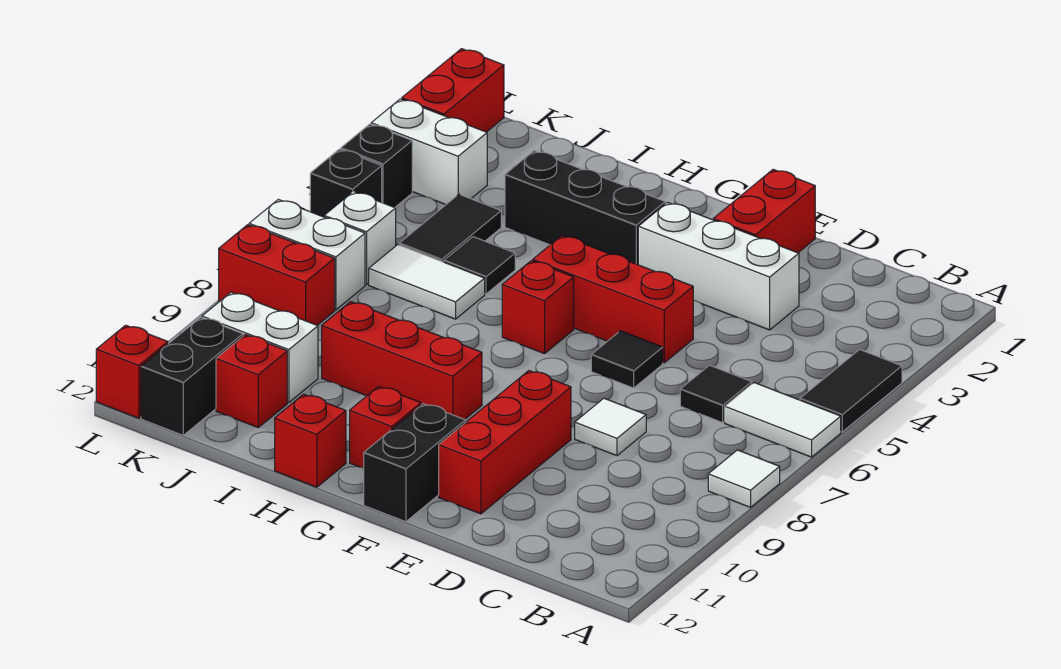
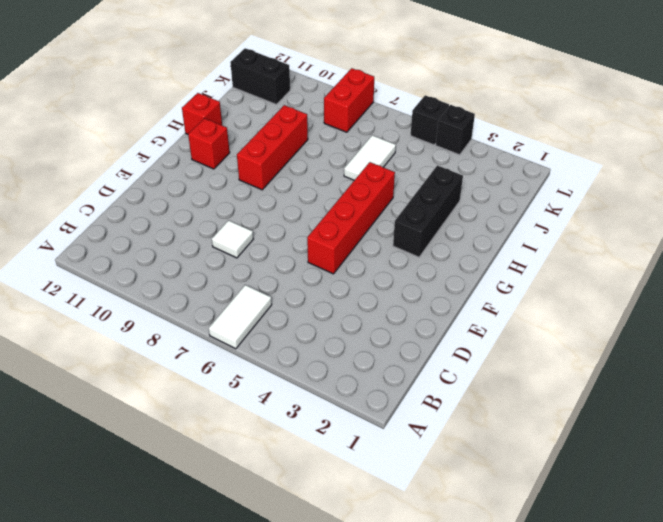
red brick E5:H5 level 1 -> red brick E5:G5 level 1
none -> black tile A4:A5 level 1
none -> white tile A8 level 1
none -> black tile C6 level 1
none -> white brick D3:F3 level 1

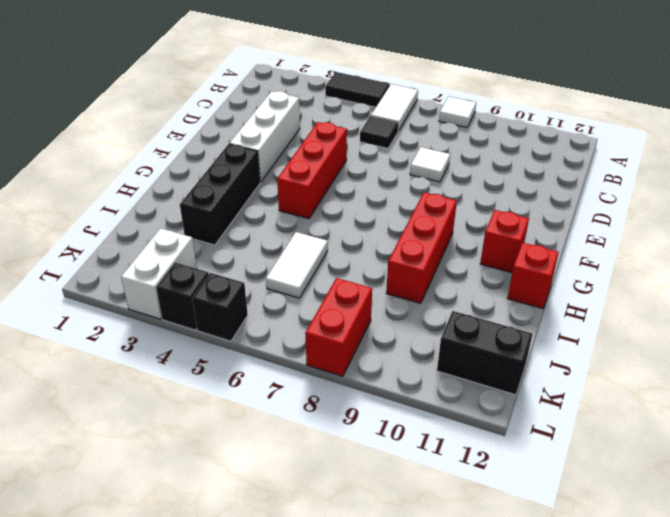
none -> red brick E1:E2 level 1
none -> black tile E6 level 1
none -> red brick E9:E11 level 1
none -> black brick F11:F12 level 1

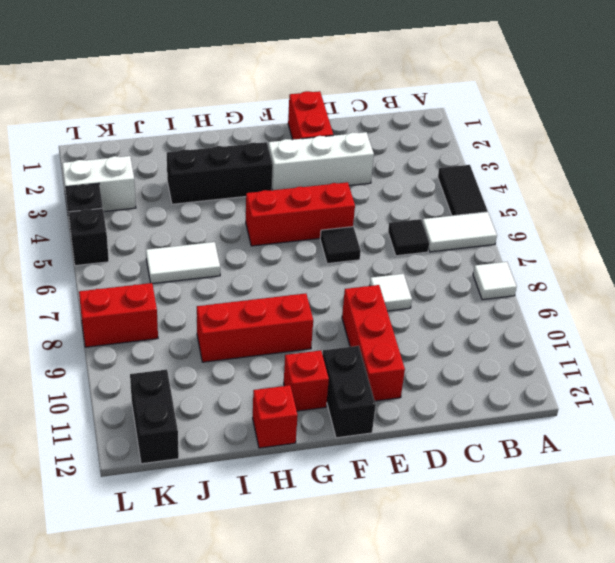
none -> red brick G6 level 1
none -> black tile I5 level 1
none -> black tile J4:J5 level 1
none -> white brick J10:K10 level 1

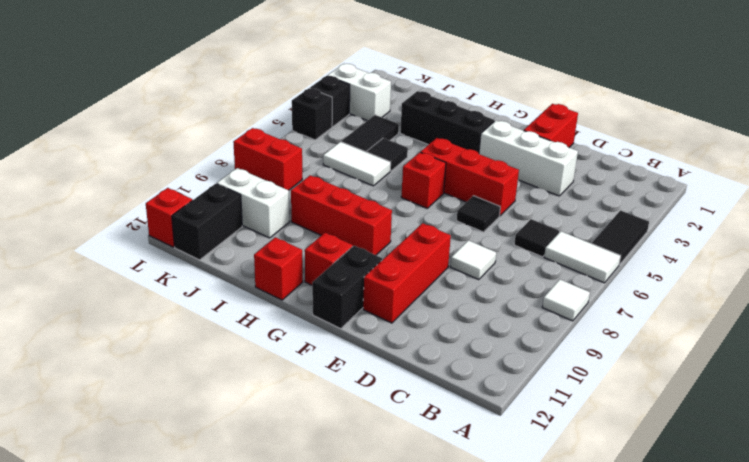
none -> red brick J11 level 1
none -> white brick K6 level 1
none -> white brick K7:L7 level 1
none -> red brick L1:L2 level 1

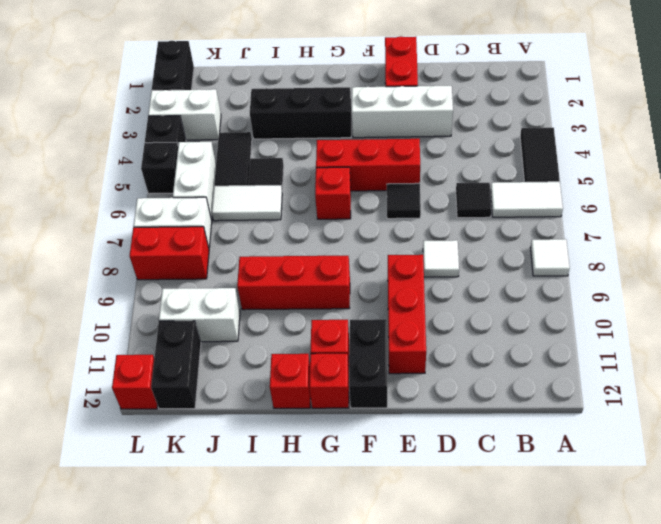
red brick G12 level 1 -> red brick J11 level 1
white brick K5:K6 level 1 -> white brick K6 level 1
black brick L1:L2 level 1 -> red brick L1:L2 level 1

